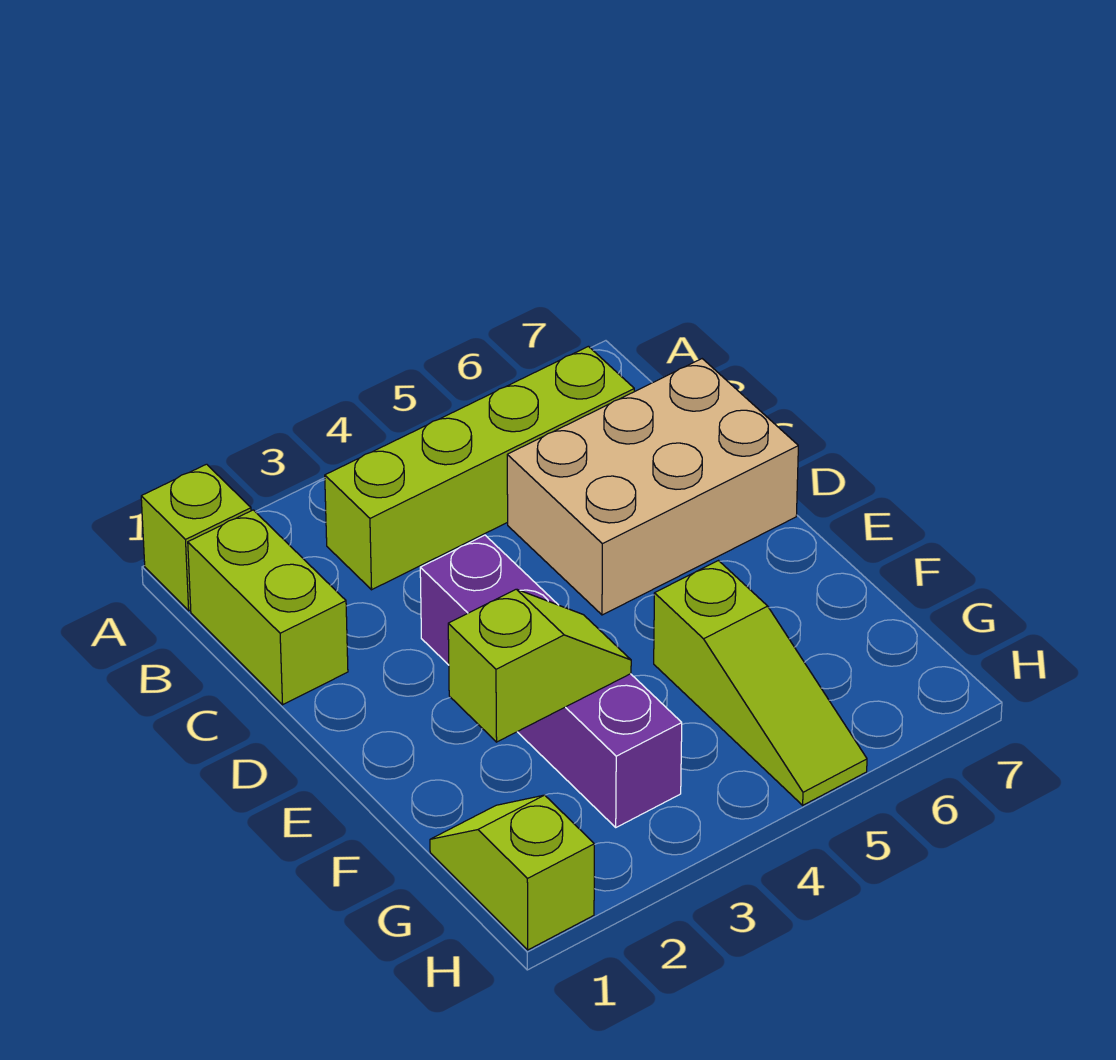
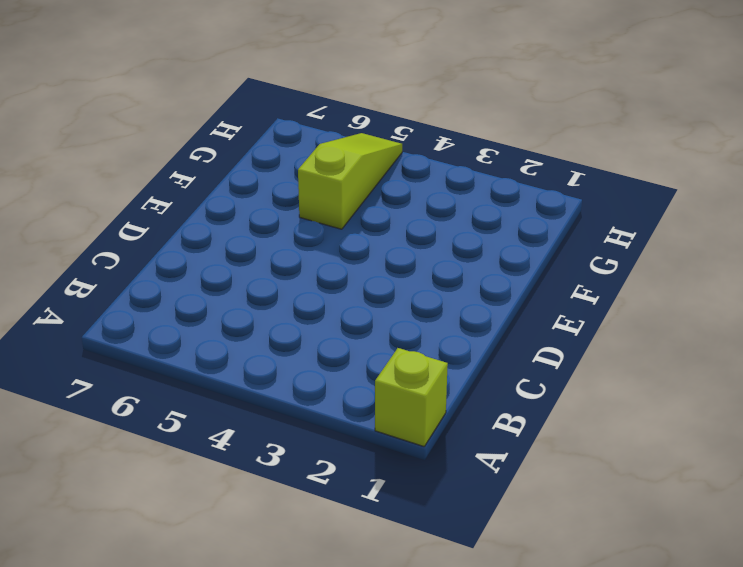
none -> lime brick B1:C1 level 1
none -> lime brick B3:B6 level 1

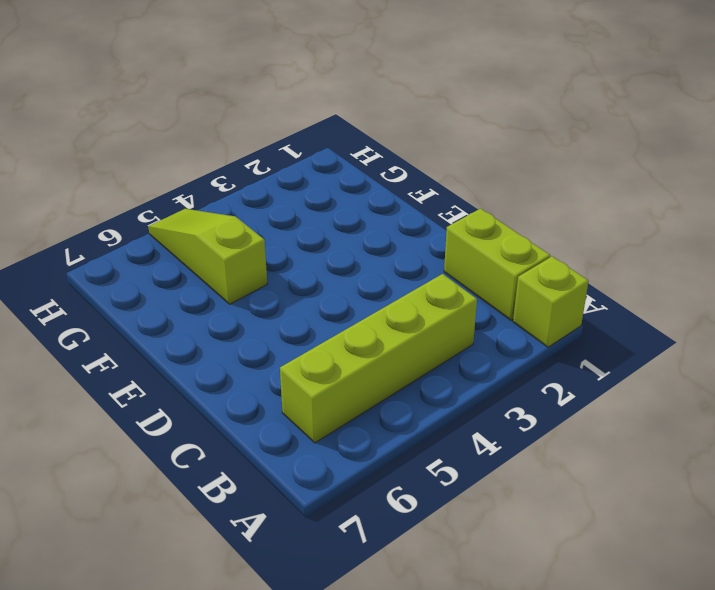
none -> tan brick C5:D7 level 1
none -> purple brick D3:G3 level 1

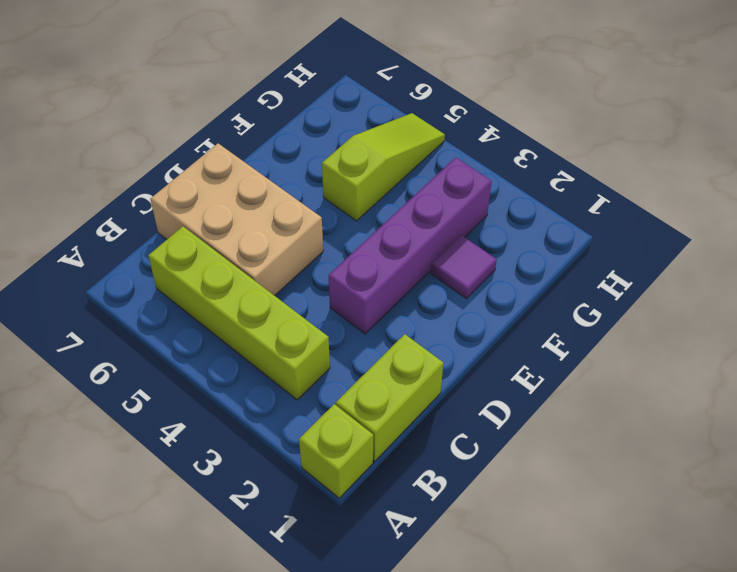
purple tile F2 level 1 -> none
none -> lime slope G1:H1 level 1 top H
none -> lime slope F2:F3 level 2 top 2

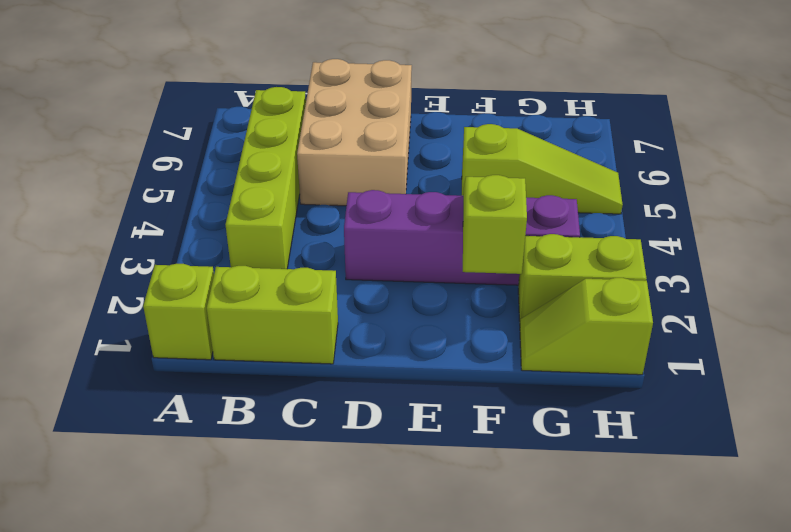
lime brick G2:H2 level 1 -> none

